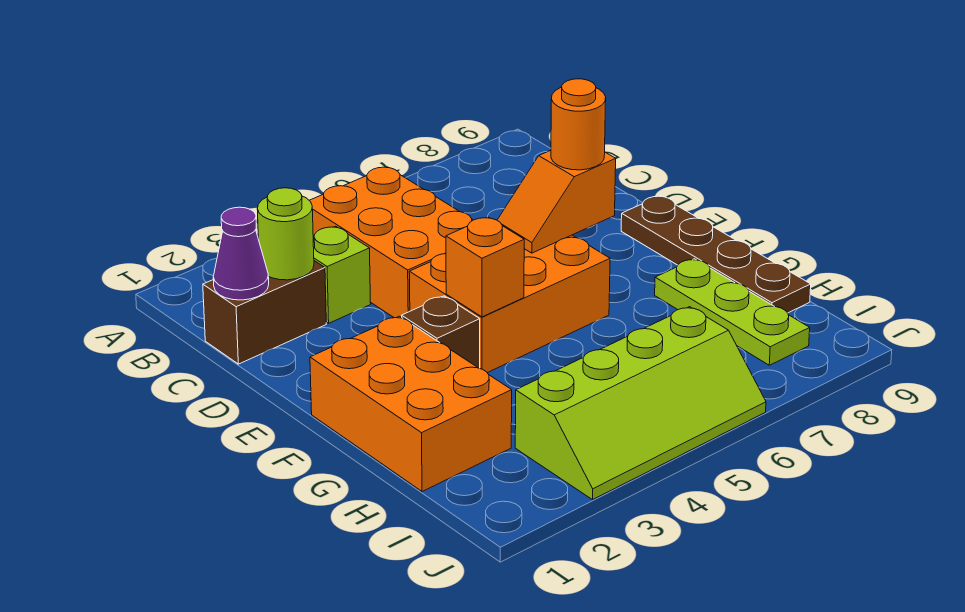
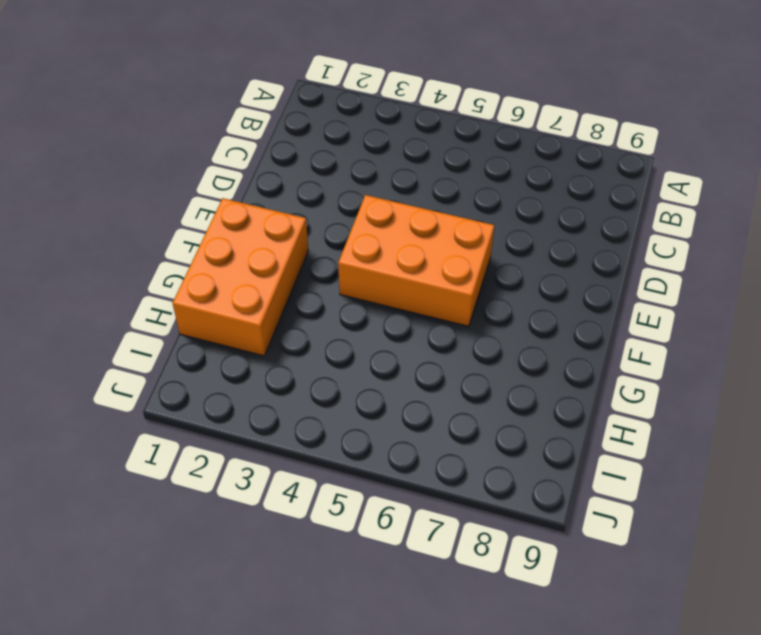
none -> orange brick B4:D5 level 1
none -> brown brick C1:C2 level 1
none -> lime brick C3 level 1

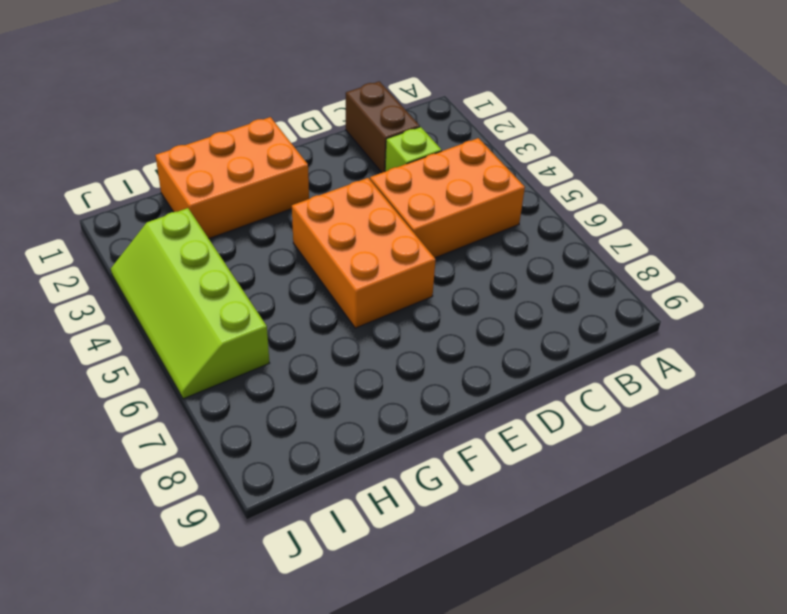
none -> brown plate E9:H9 level 1
none -> brown brick F3 level 1
none -> lime plate G8:I8 level 1

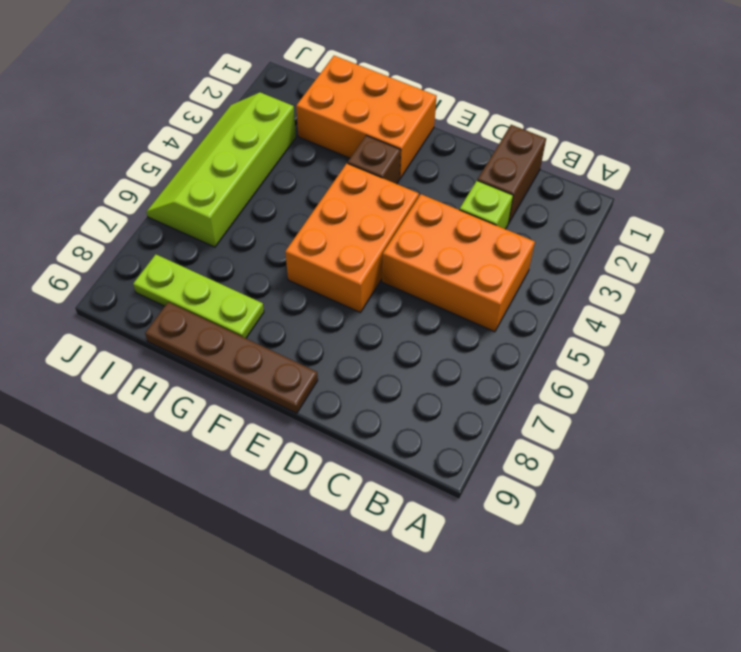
none -> purple cone C1 level 2
none -> lime round brick C2 level 2
none -> orange slope E6:E7 level 2 top 7

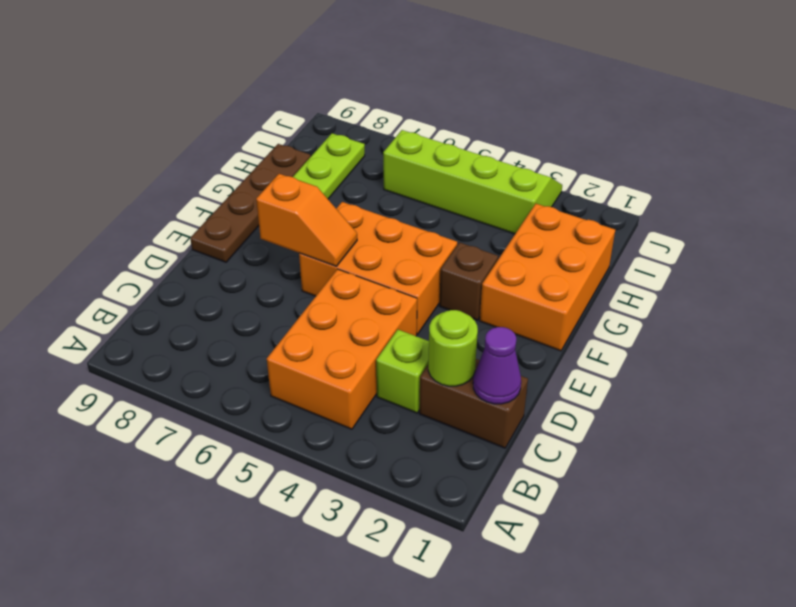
none -> orange brick F4 level 2
none -> orange round brick E7 level 3

